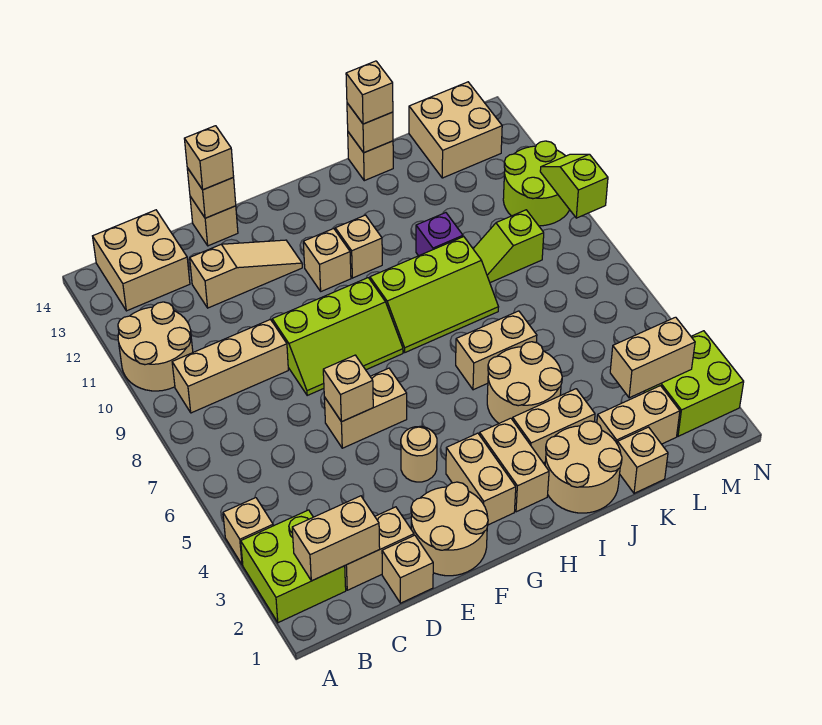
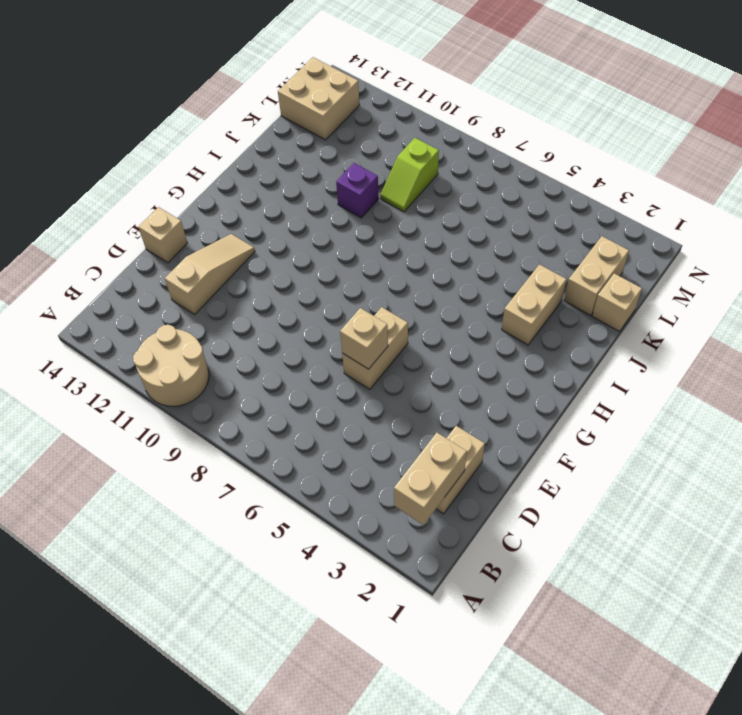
none -> lime brick A2:B3 level 1
none -> tan brick A4 level 1
none -> tan brick B9:D9 level 1
none -> tan brick B13:C14 level 1

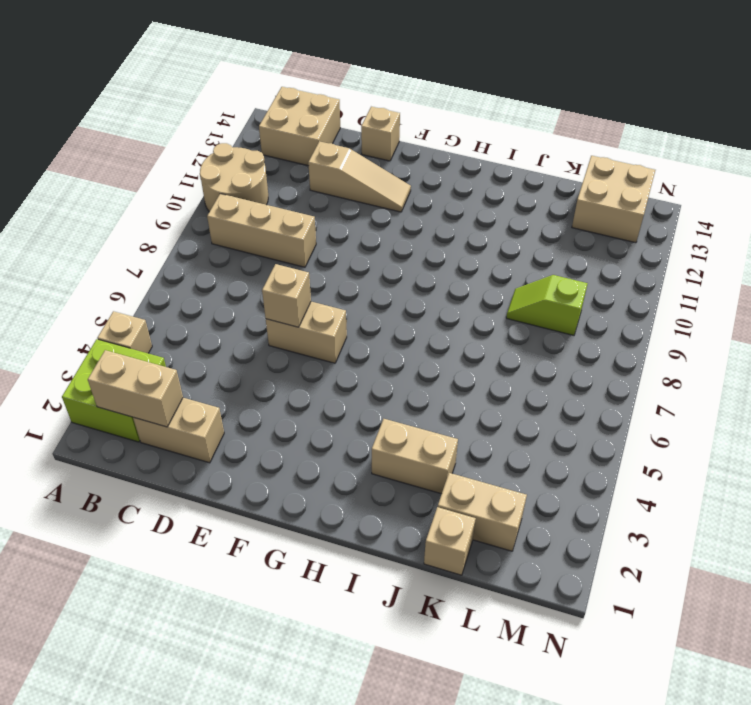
none -> tan brick D1 level 1
none -> tan round brick E1:F2 level 1
none -> lime slope E8:G9 level 1 top 9
none -> tan round brick F4 level 1

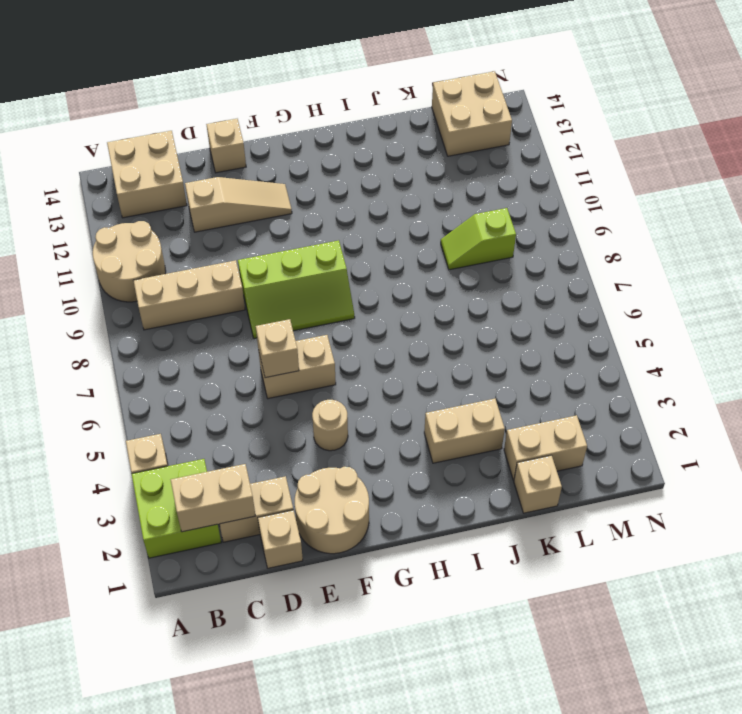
none -> tan brick G2:G3 level 1
none -> tan brick G11 level 1
none -> tan brick H2:H3 level 1
none -> lime slope H8:J9 level 1 top 9

